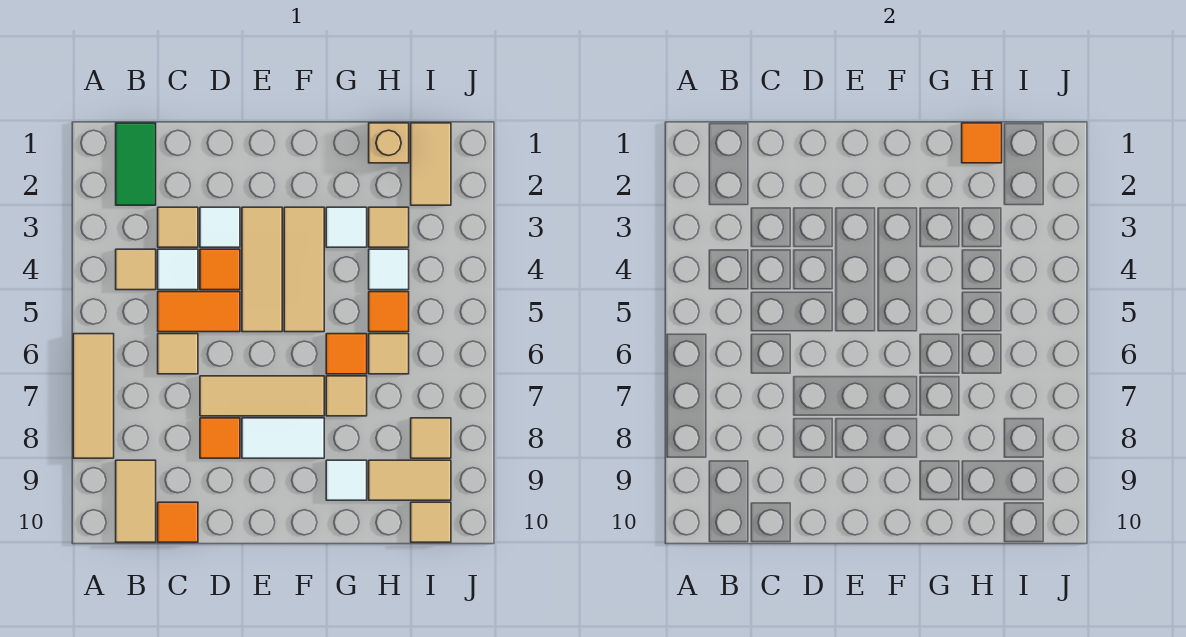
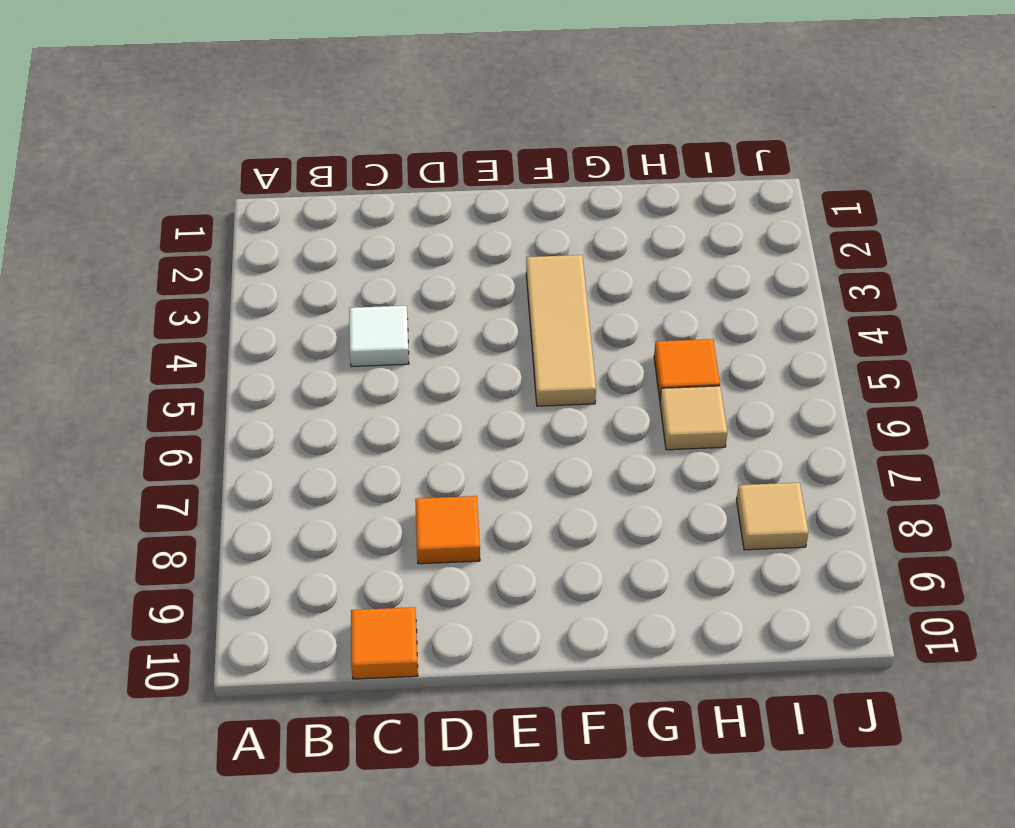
none -> tan tile A6:A8 level 1
none -> green tile B1:B2 level 1
none -> tan tile B4 level 1
none -> tan tile B9:B10 level 1

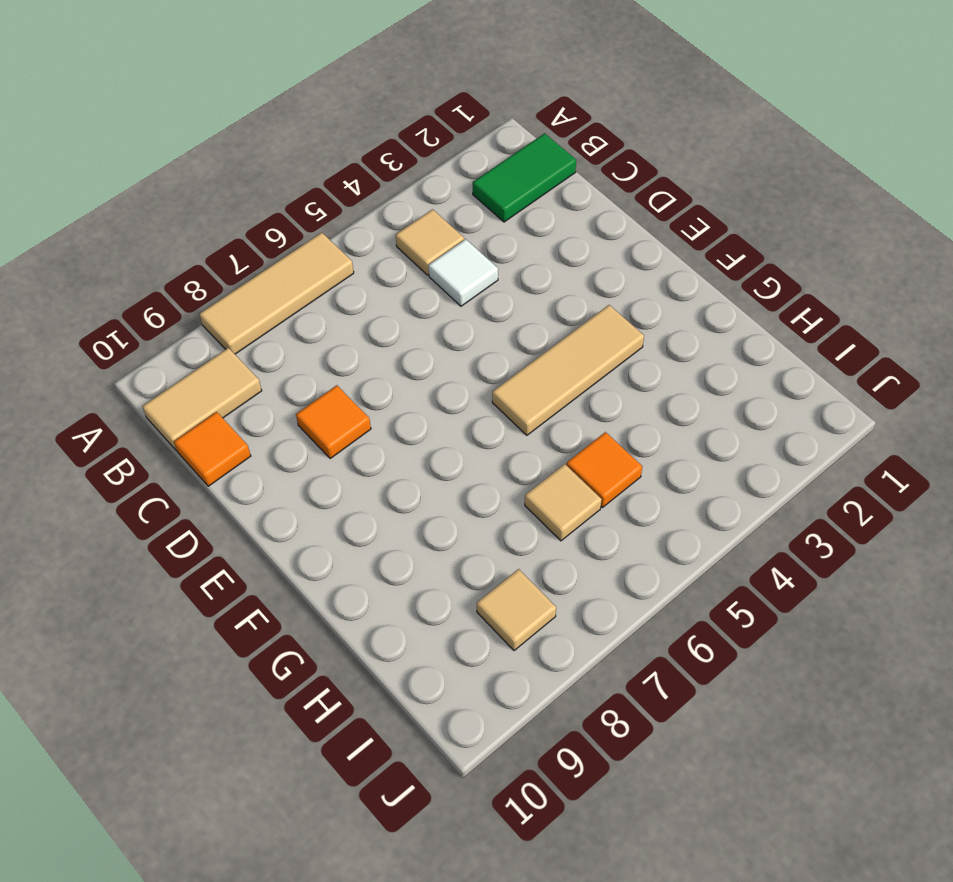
none -> tan tile C3 level 1
none -> orange tile C5:D5 level 1
none -> tan tile C6 level 1
none -> white tile D3 level 1

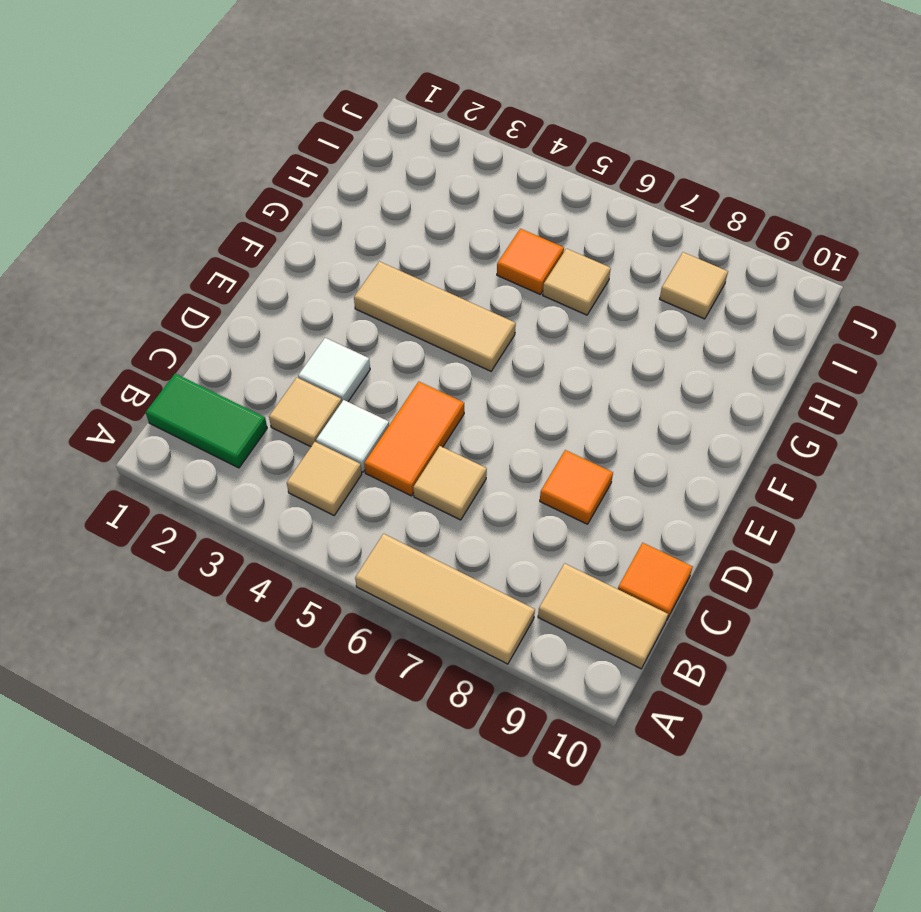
none -> orange tile D4 level 1
none -> tan tile D7:F7 level 1
none -> tan tile E3:E5 level 1
none -> white tile E8:F8 level 1

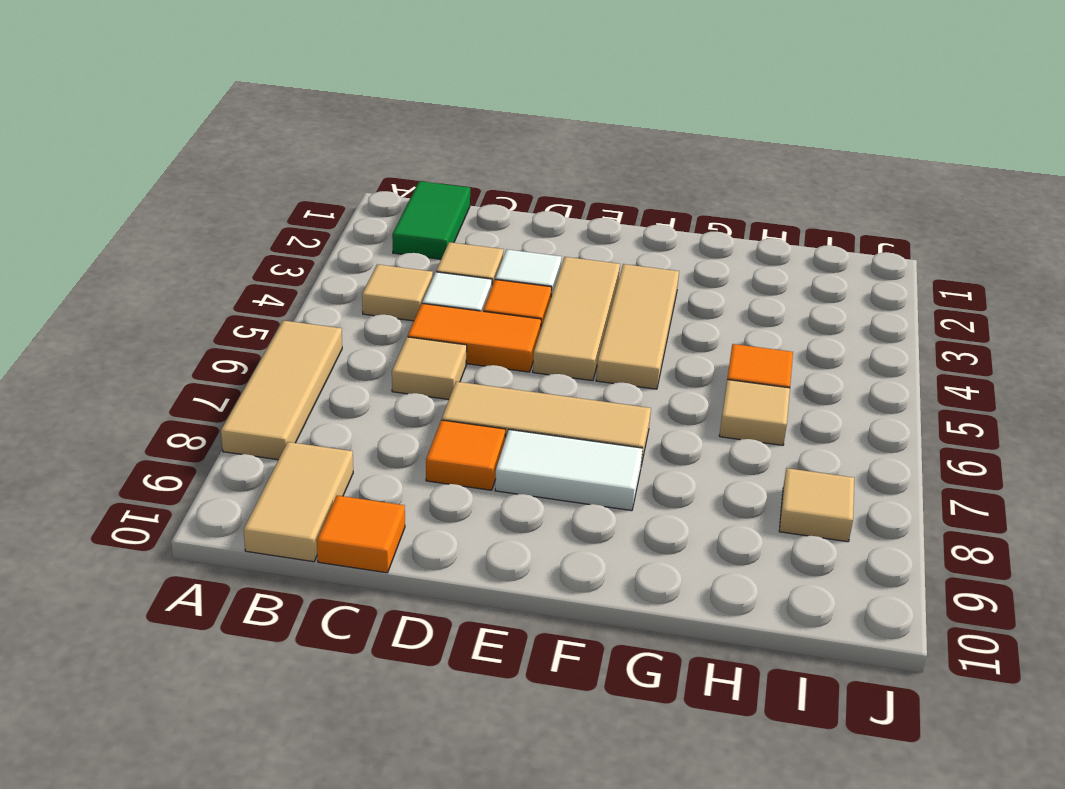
none -> white tile G3 level 1
none -> orange tile G6 level 1
none -> tan tile G7 level 1
none -> white tile G9 level 1

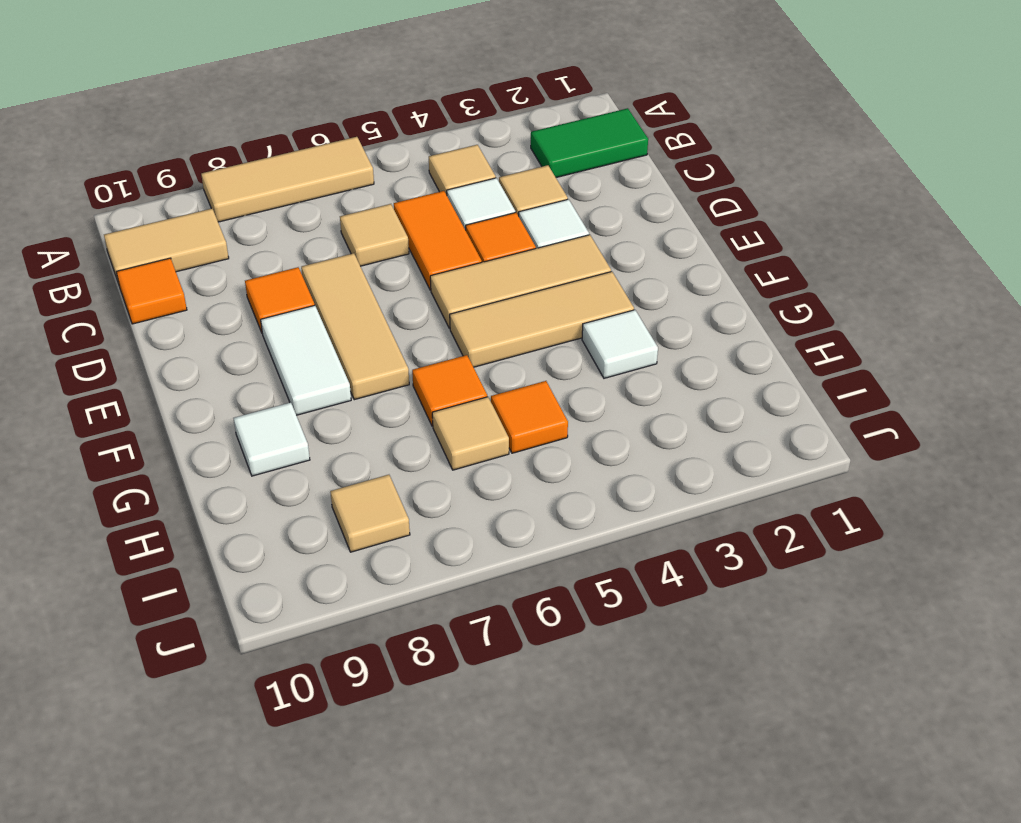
none -> tan tile G7 level 1
none -> tan brick H1 level 1
none -> tan tile H3 level 1
none -> white tile H4 level 1

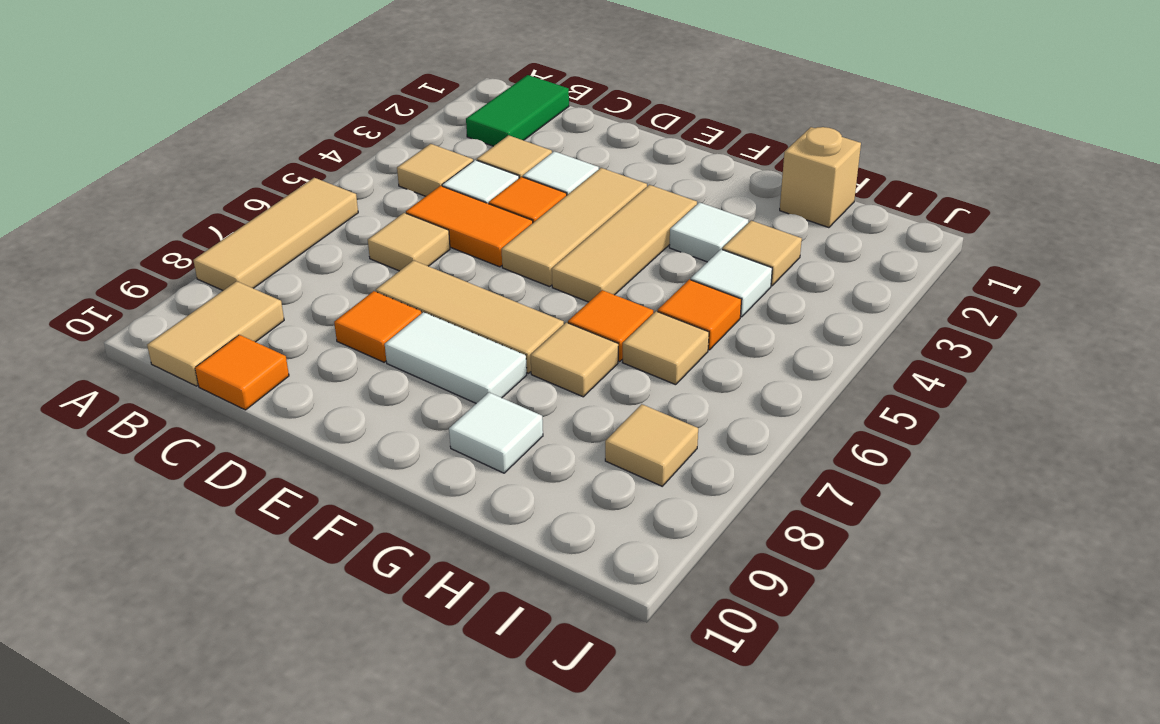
none -> tan tile H9:I9 level 1
none -> tan tile I1:I2 level 1
none -> tan tile I10 level 1
none -> orange tile H1 level 2

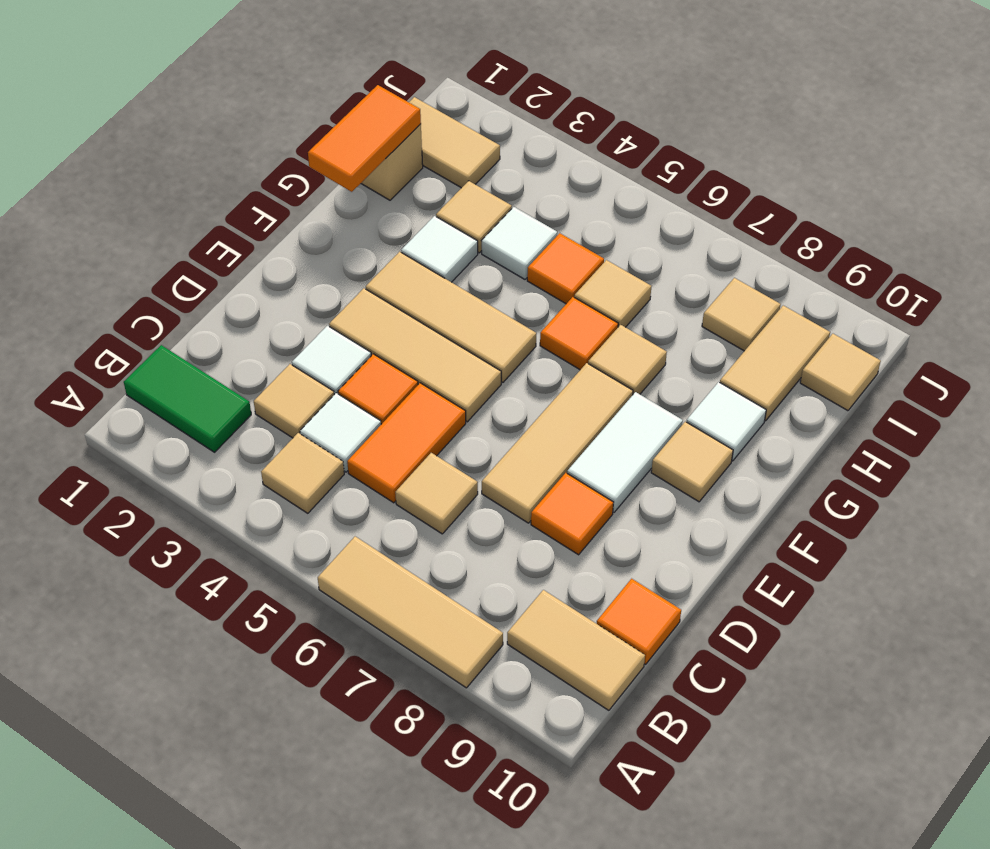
tan tile F9 level 1 -> none
orange tile G1:H1 level 2 -> orange tile H1 level 2

